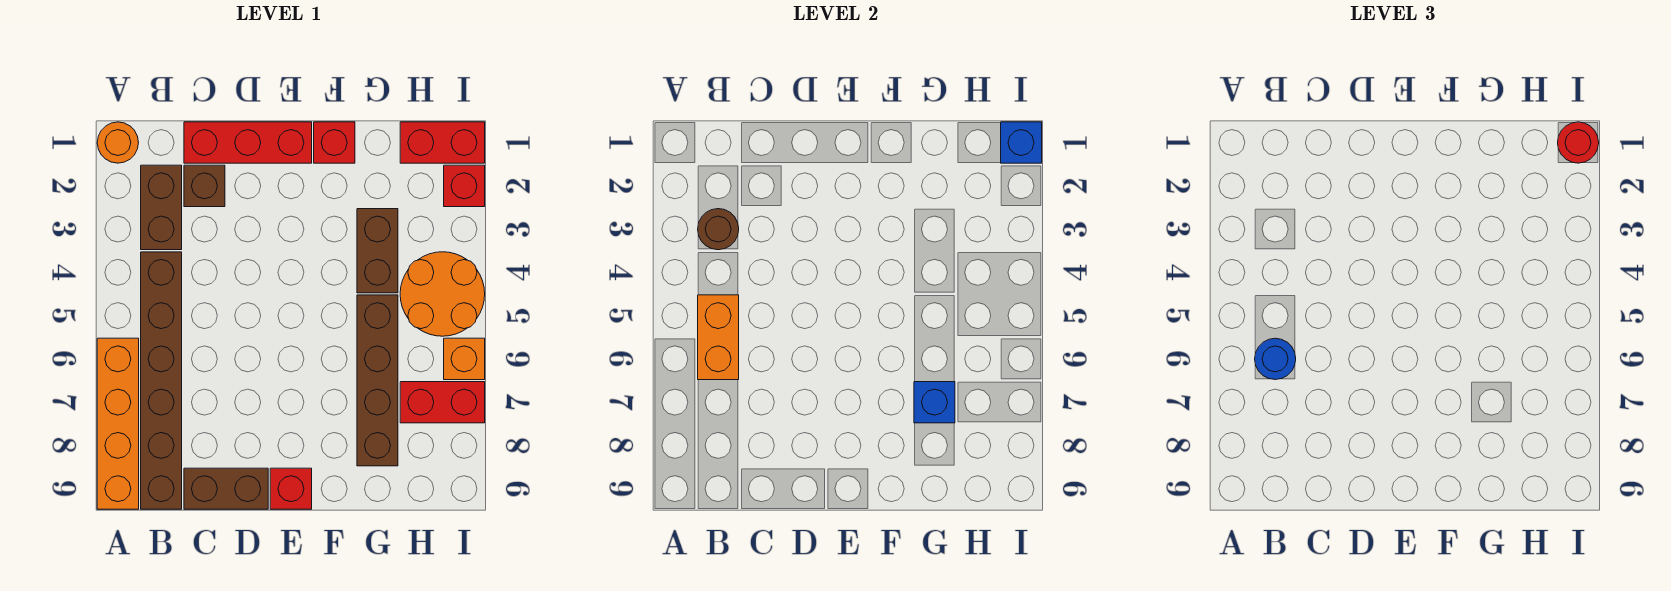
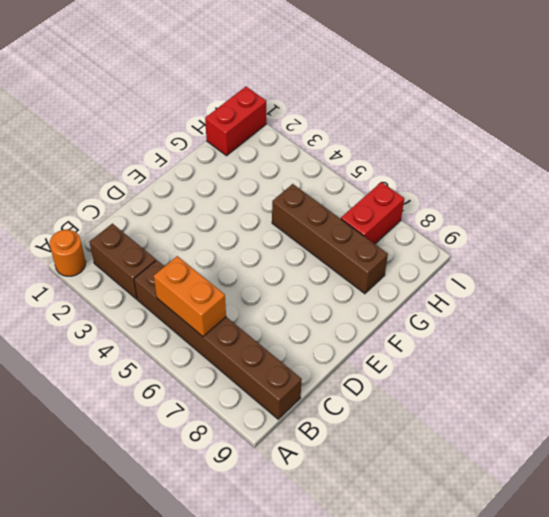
none -> orange brick A6:A9 level 1
none -> red brick C1:E1 level 1
none -> brown brick C2 level 1

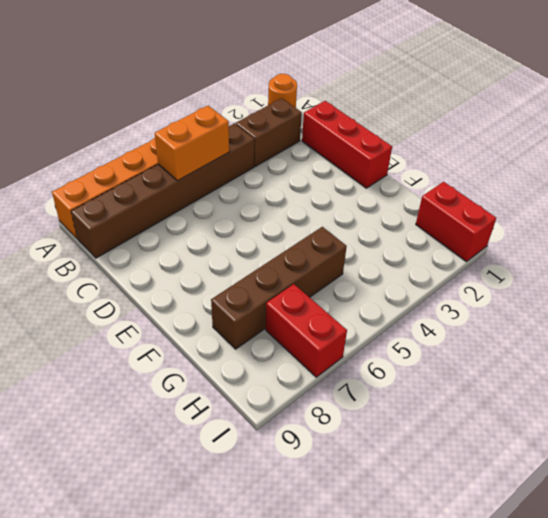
none -> brown brick C2 level 1
none -> brown brick C9:D9 level 1
none -> red brick E9 level 1

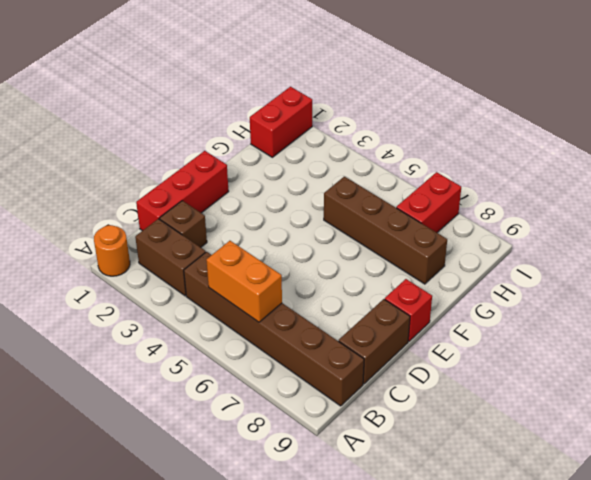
none -> orange brick A6:A9 level 1
none -> red brick F1 level 1
none -> brown brick G3:G4 level 1

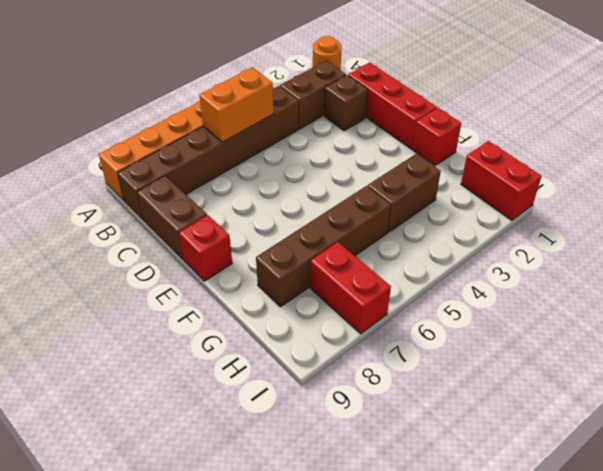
none -> orange round brick H4:I5 level 1
none -> red brick I2 level 1
none -> orange brick I6 level 1

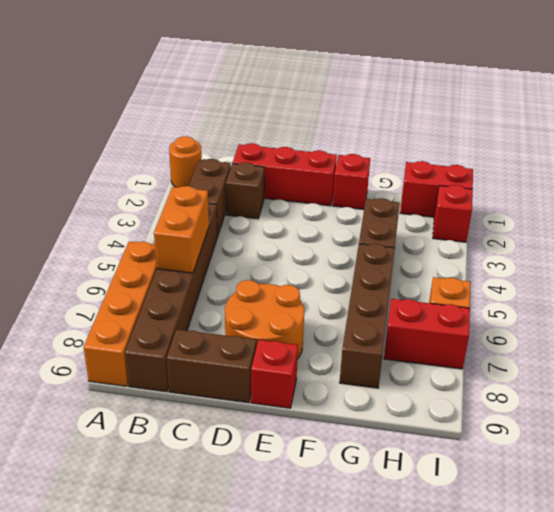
orange round brick D7:E8 level 1 -> orange round brick H4:I5 level 1
none -> brown round brick B3 level 2
none -> blue brick G7 level 2
none -> blue brick I1 level 2

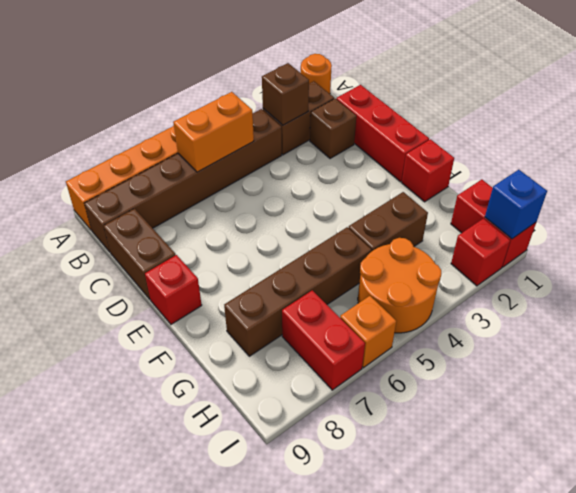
brown brick B3 level 2 -> brown round brick B3 level 2
none -> blue brick G7 level 2
none -> blue round brick B6 level 3
none -> red round brick I1 level 3

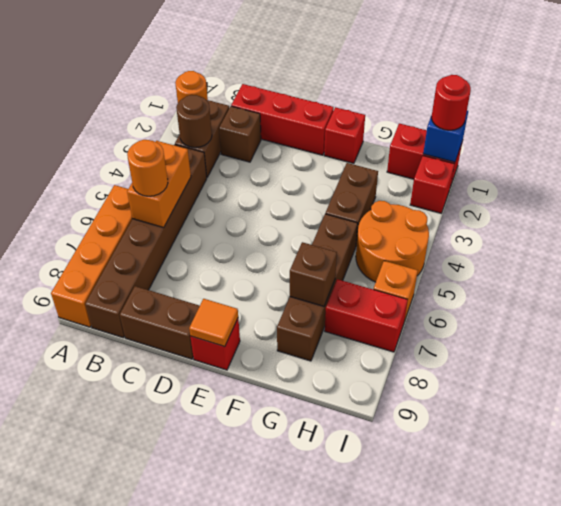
orange round brick B6 level 3 -> blue round brick B6 level 3
orange tile E9 level 2 -> none
brown brick G7 level 2 -> blue brick G7 level 2

